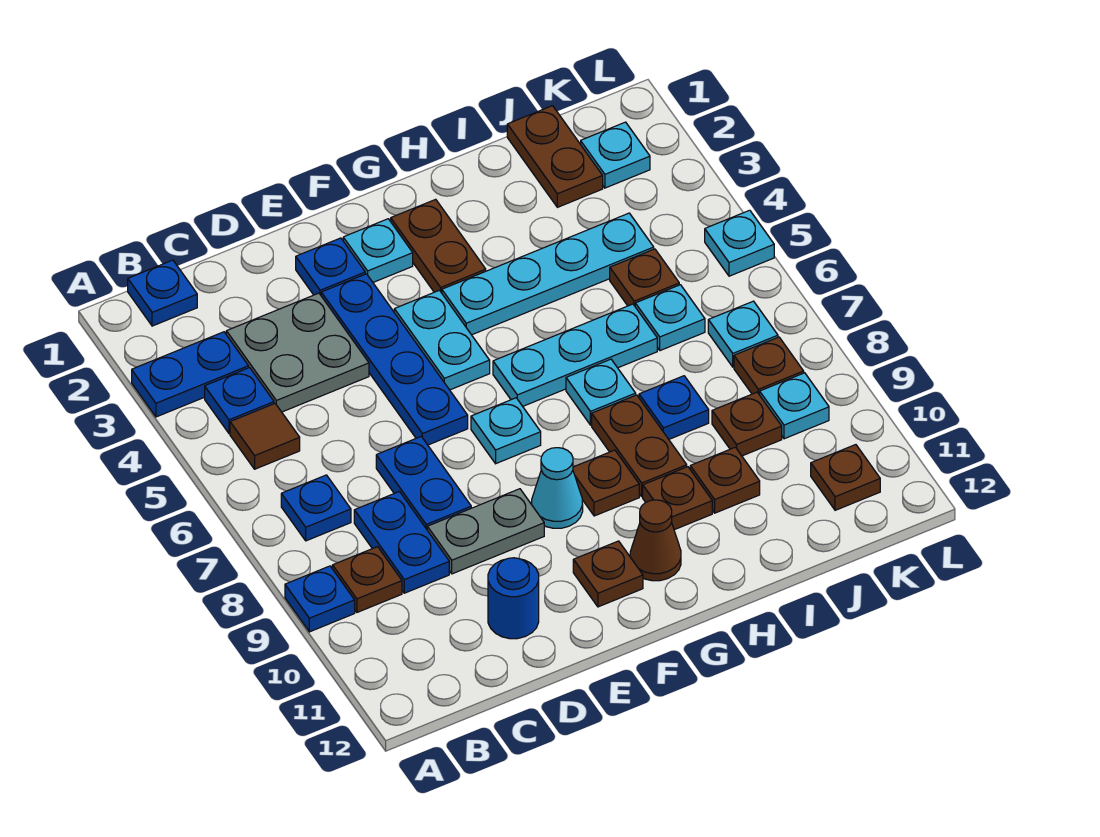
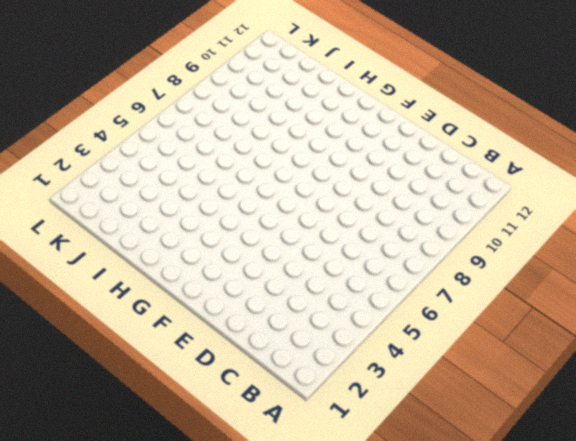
none -> blue plate A3:B3 level 1
none -> blue plate A9 level 1
none -> blue plate B1 level 1
none -> blue plate B4 level 1

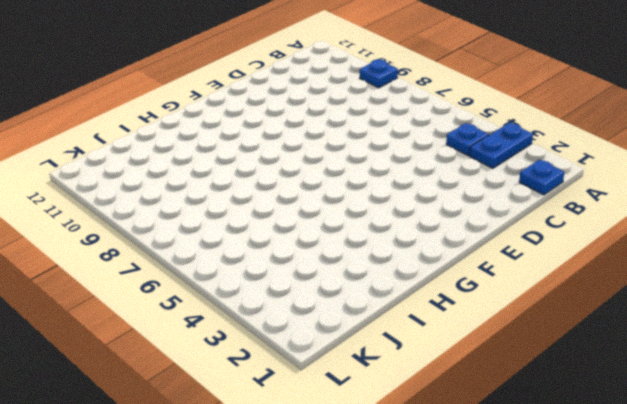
none -> brown tile B5 level 1
none -> blue plate B7 level 1
none -> brown plate B9 level 1
none -> grey plate C3:D4 level 1

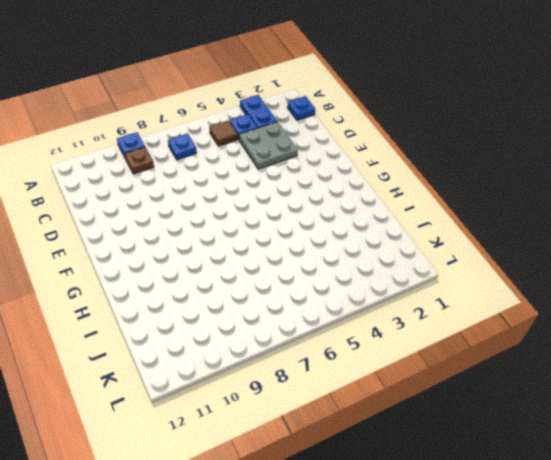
none -> blue plate C8:C9 level 1
none -> blue plate D7:D8 level 1
none -> grey plate D9:E9 level 1
none -> blue round brick D11 level 1

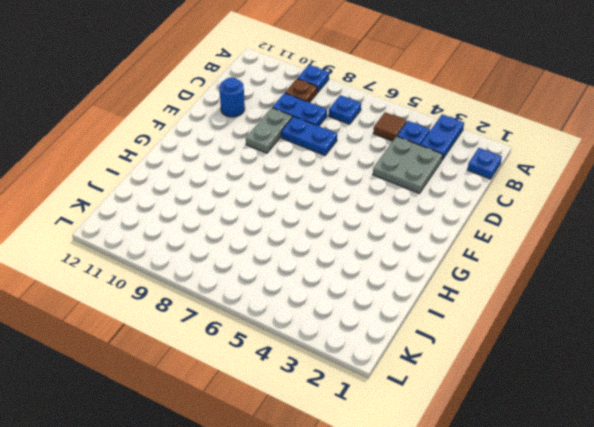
none -> blue plate E2 level 1
none -> blue plate E3:E6 level 1
none -> cyan plate F2 level 1
none -> cyan plate F4:F5 level 1

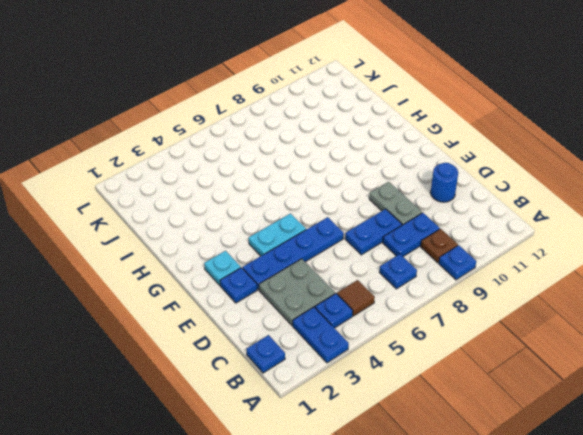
none -> cyan plate F7 level 1
none -> cyan cone F9 level 1
none -> brown plate F11 level 1
none -> brown plate G2:G3 level 1

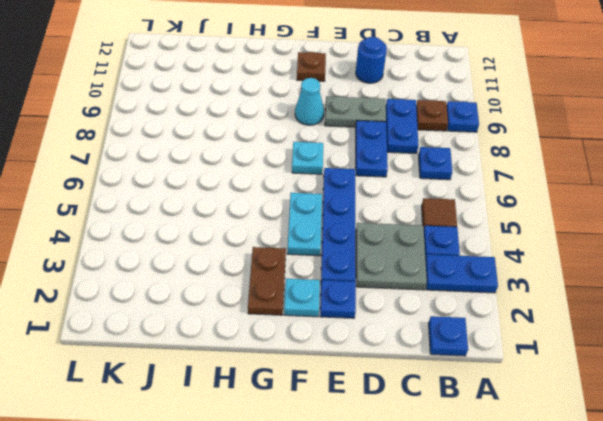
none -> cyan plate G4:J4 level 1
none -> cyan plate G6:I6 level 1
none -> brown plate G9 level 1
none -> brown cone G11 level 1

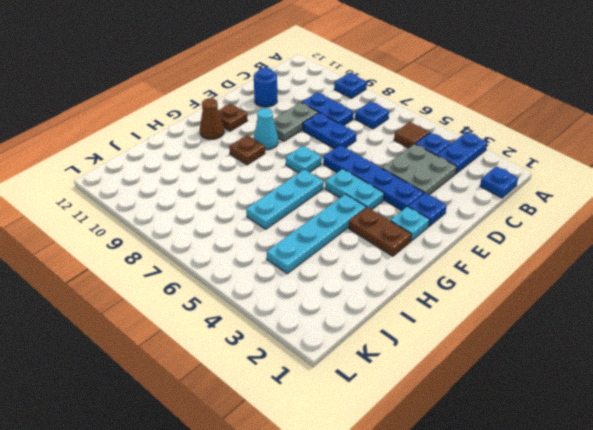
none -> brown plate B9 level 1
none -> cyan plate H7 level 1
none -> brown plate H8:H9 level 1
none -> brown plate H10 level 1

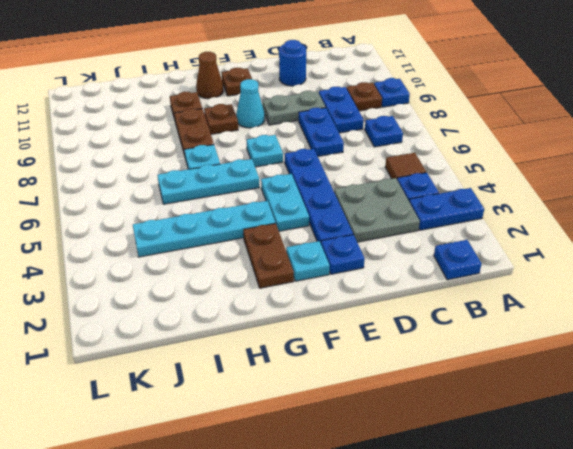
none -> blue plate I8 level 1
none -> brown plate I10 level 1
none -> brown plate J1:J2 level 1
none -> brown plate J5 level 1

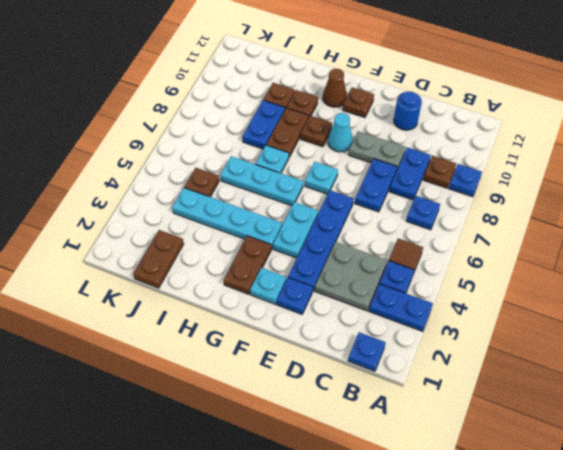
blue plate I8:I9 level 1 -> blue plate I8 level 1
none -> cyan plate J6 level 1
none -> brown plate J9 level 1
none -> cyan plate K2 level 1
none -> cyan plate K7 level 1

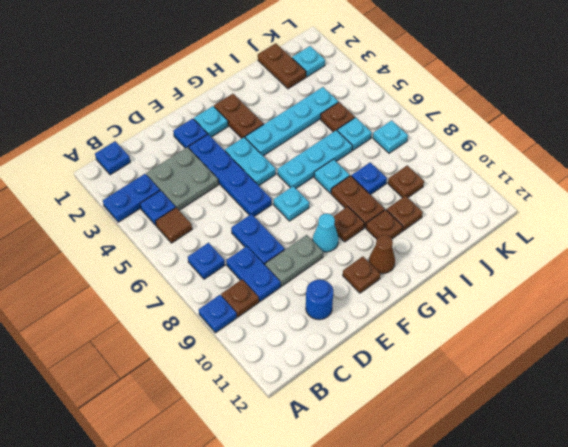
none -> brown plate K8 level 1
none -> cyan plate K9 level 1
none -> brown plate K11 level 1
none -> cyan plate L5 level 1

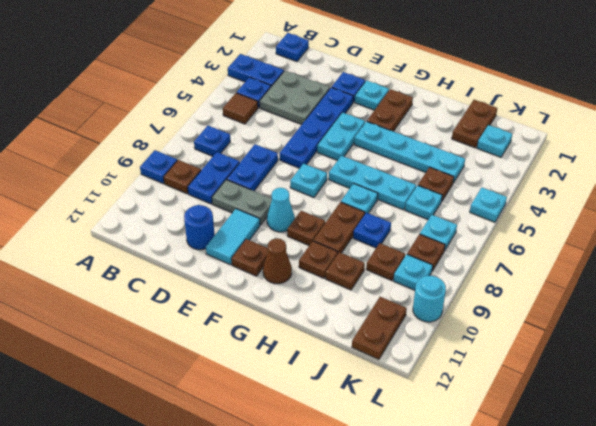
cyan tile E10:E11 level 1 -> none
brown plate K11:K12 level 1 -> brown plate K11 level 1
cyan round brick L10 level 1 -> none

